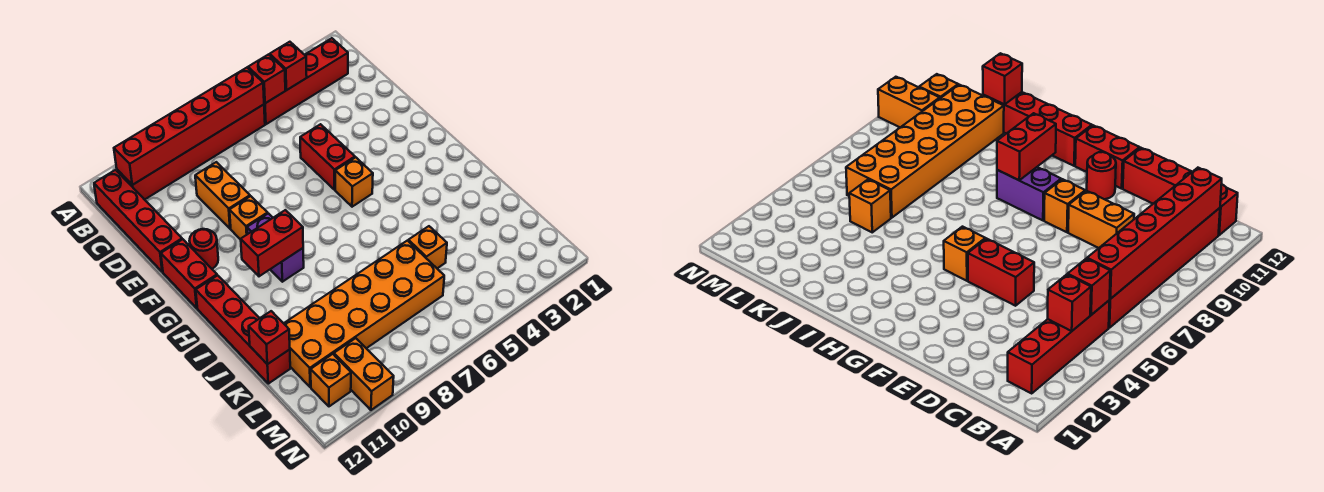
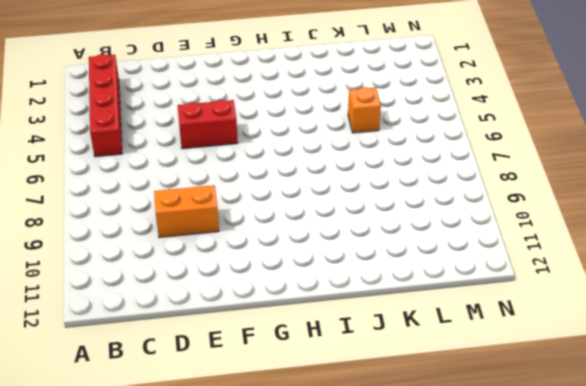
none -> red brick B6:B11 level 1
none -> red brick B12:E12 level 1
none -> orange brick F9 level 1

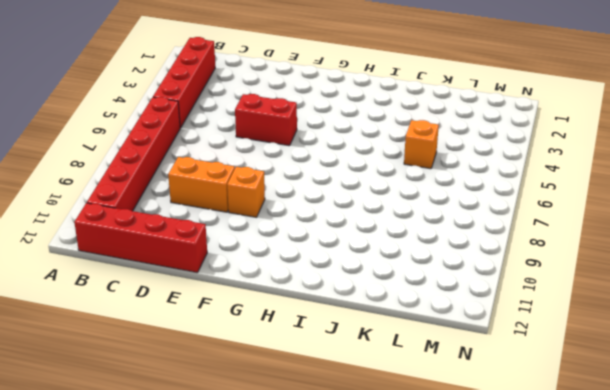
none -> red round brick F11 level 1
none -> red brick F12:G12 level 1
none -> orange brick G5 level 1

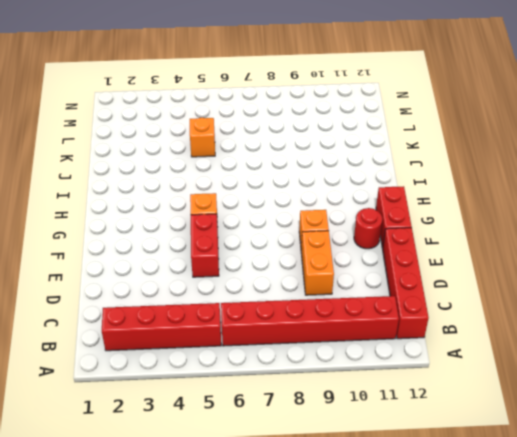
none -> purple brick G9:H9 level 1
none -> red brick H12:K12 level 1
none -> orange brick K6:L11 level 1

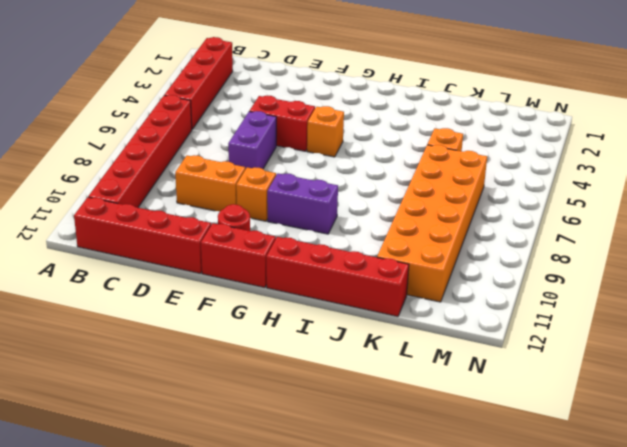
purple brick E6:E7 level 1 -> none
none -> orange brick M10:N10 level 1
none -> orange brick M11 level 1
none -> red brick B4 level 2

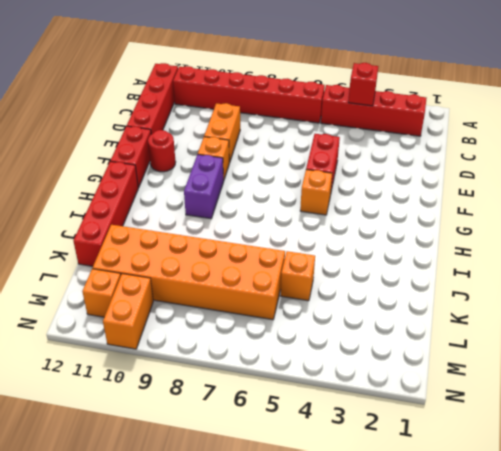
none -> red brick B5 level 2
none -> red brick B6:B11 level 2
none -> red brick H9:H10 level 2

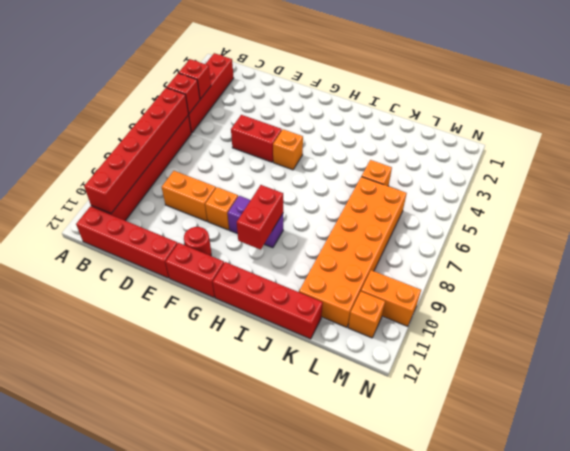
none -> red brick K12 level 2

